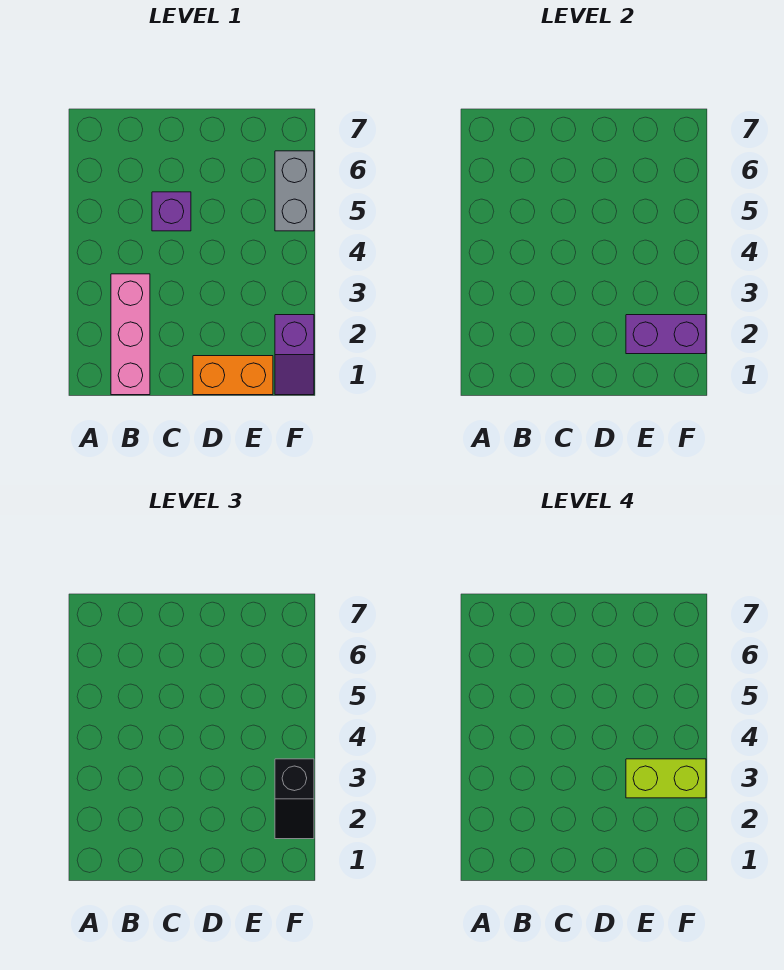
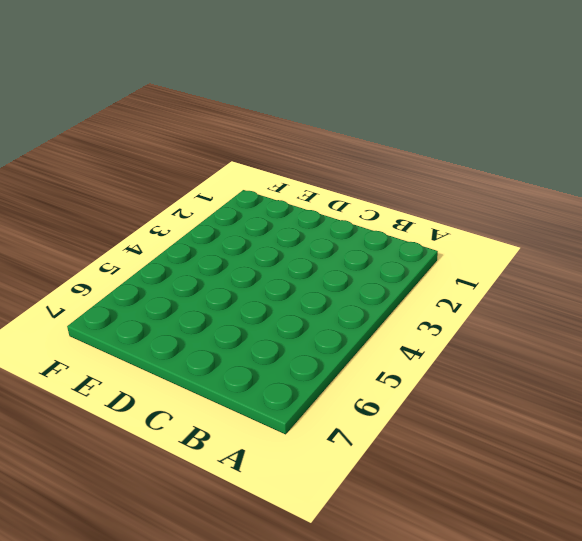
none -> pink brick B1:B3 level 1
none -> purple brick C5 level 1

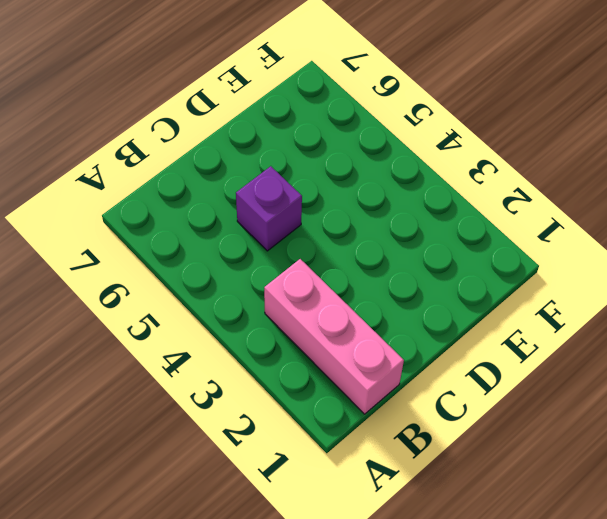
none -> orange brick D1:E1 level 1
none -> purple slope F1:F2 level 1 top 2

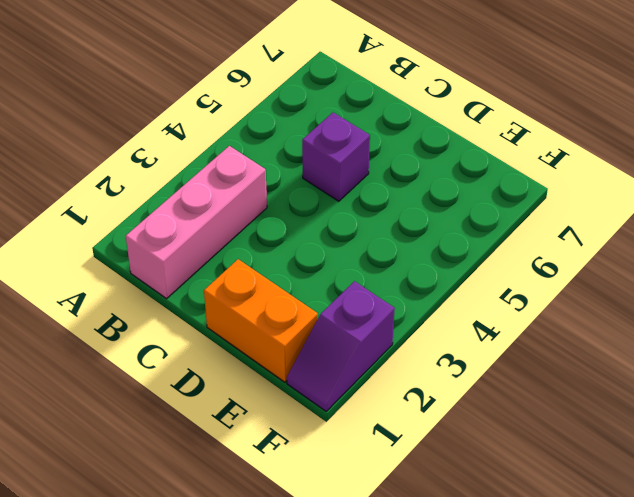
none -> grey brick F5:F6 level 1
none -> purple brick E2:F2 level 2

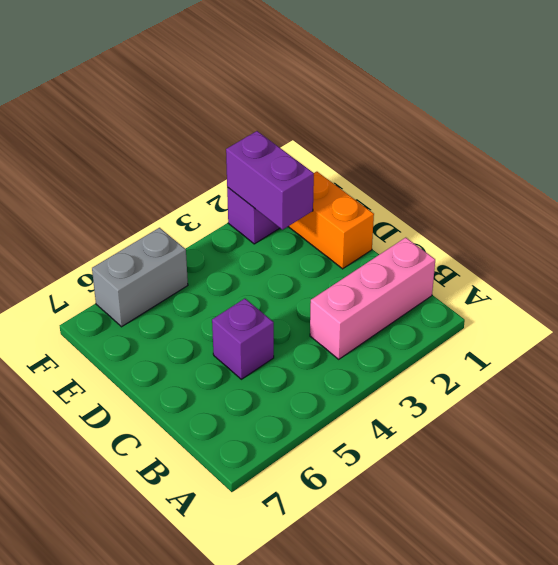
none -> black slope F2:F3 level 3 top 3
none -> lime brick E3:F3 level 4

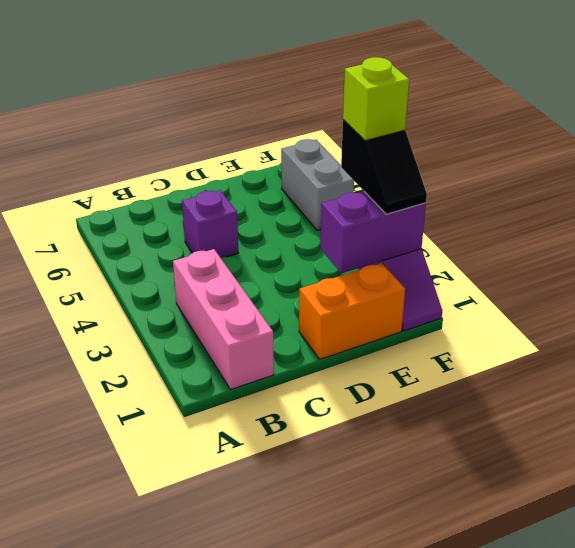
lime brick F3 level 4 -> lime brick E3:F3 level 4

